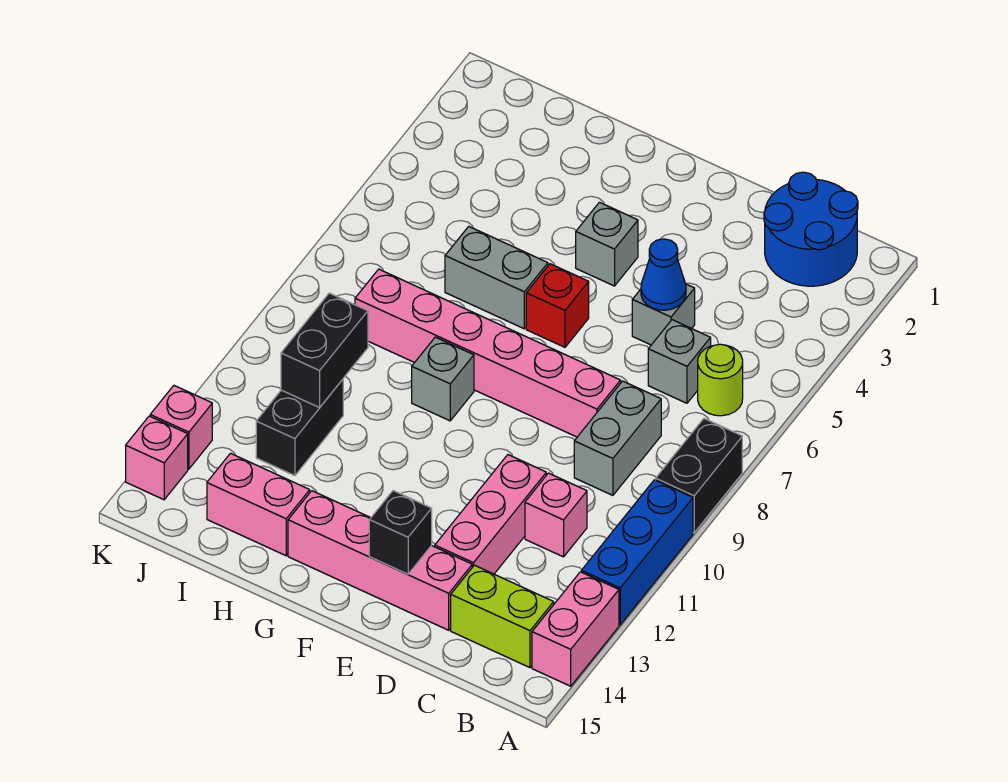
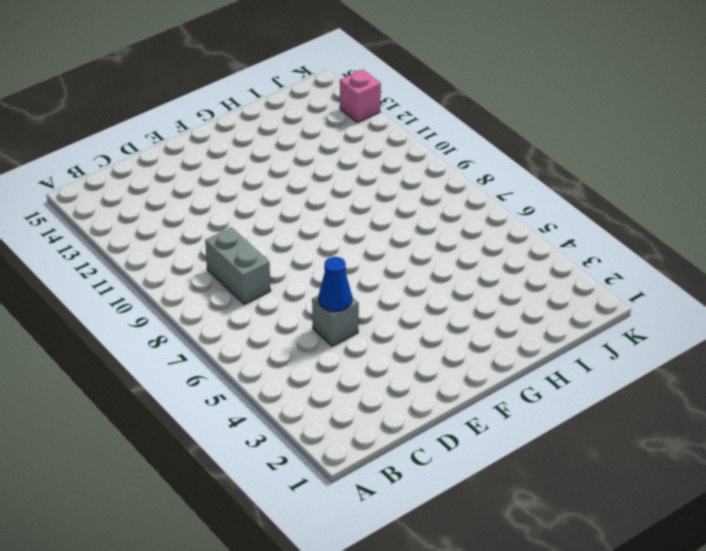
none -> black brick A8:A9 level 1
none -> blue brick A10:A12 level 1
none -> pink brick A13:A14 level 1

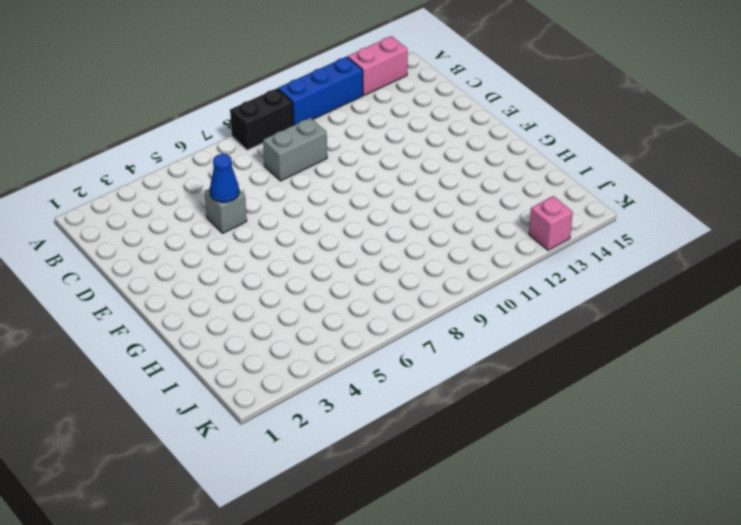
none -> blue round brick B1:C2 level 1
none -> lime round brick B6 level 1
none -> lime brick B14:C14 level 1

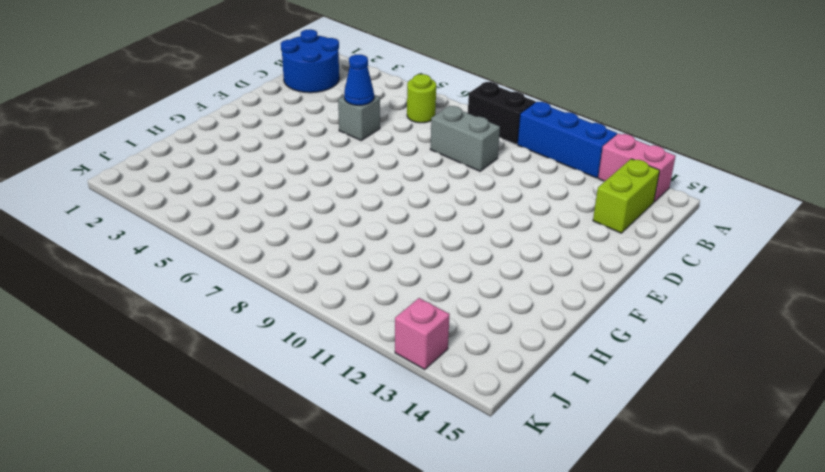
none -> grey brick C6 level 1
none -> pink brick C11 level 1
none -> pink brick D8:I8 level 1

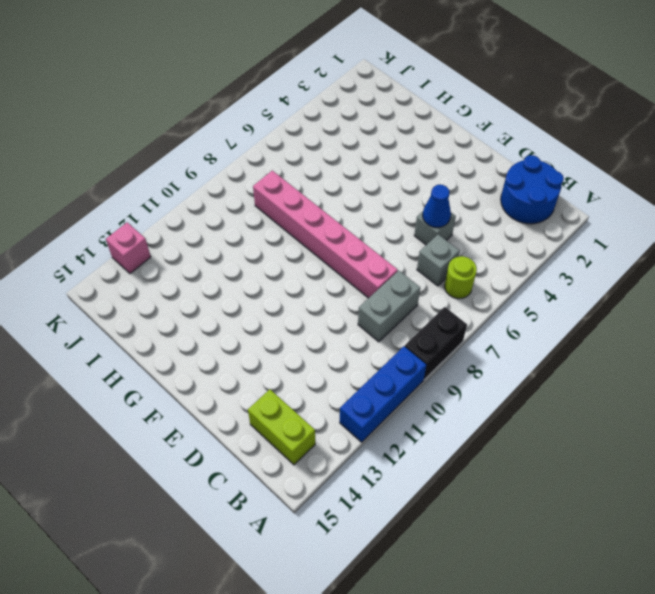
none -> pink brick A13:A14 level 1
none -> pink brick C11 level 1
none -> pink brick D11:D13 level 1

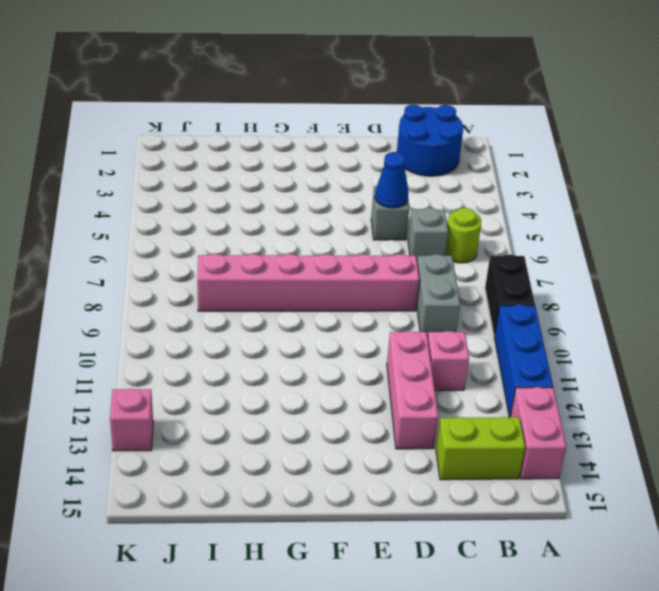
none -> pink brick D14:G14 level 1
none -> grey brick F4 level 1
none -> red brick F6 level 1

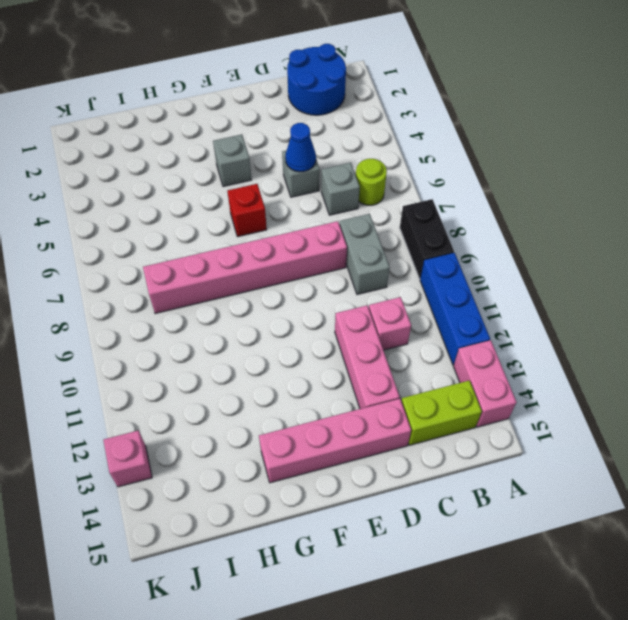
none -> grey brick G6:H6 level 1
none -> grey brick G9 level 1
none -> pink brick H14:I14 level 1

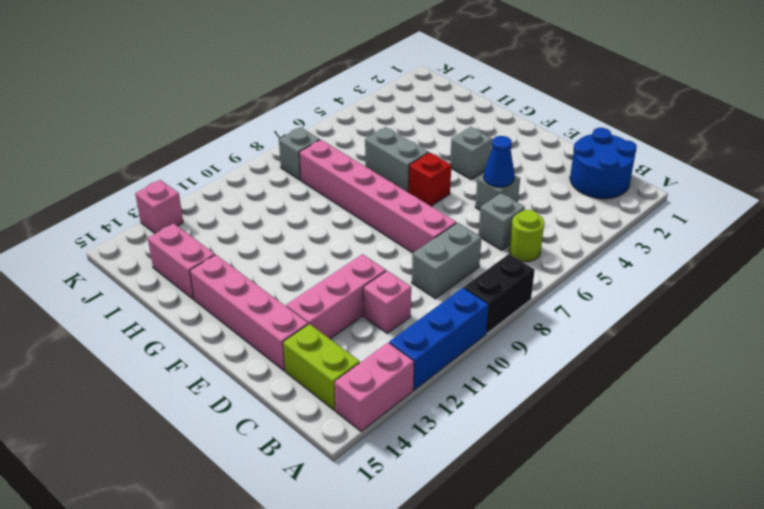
grey brick J8 level 1 -> grey brick G9 level 1
none -> black brick I11:I12 level 1
none -> pink brick K14 level 1
none -> black brick E14 level 2

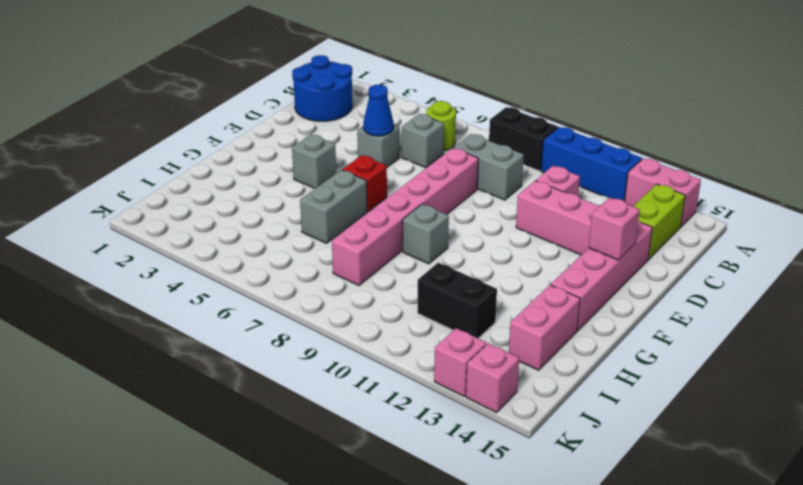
pink brick E14 level 2 -> black brick E14 level 2
none -> black brick I10:I11 level 2

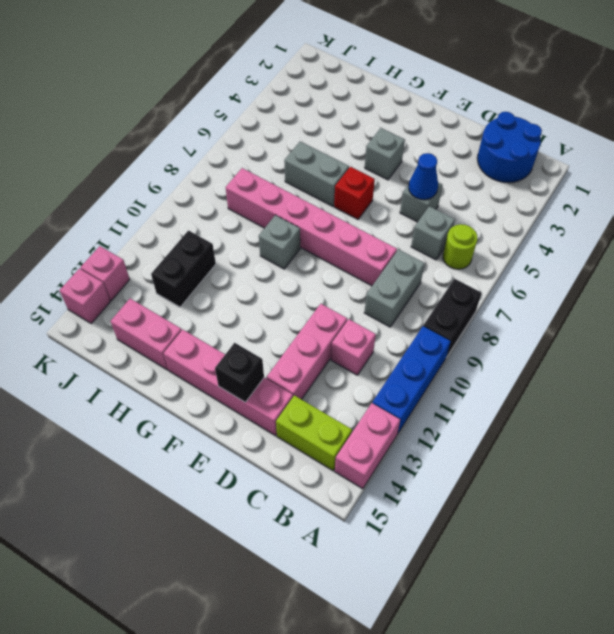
none -> black brick I10:I11 level 2

